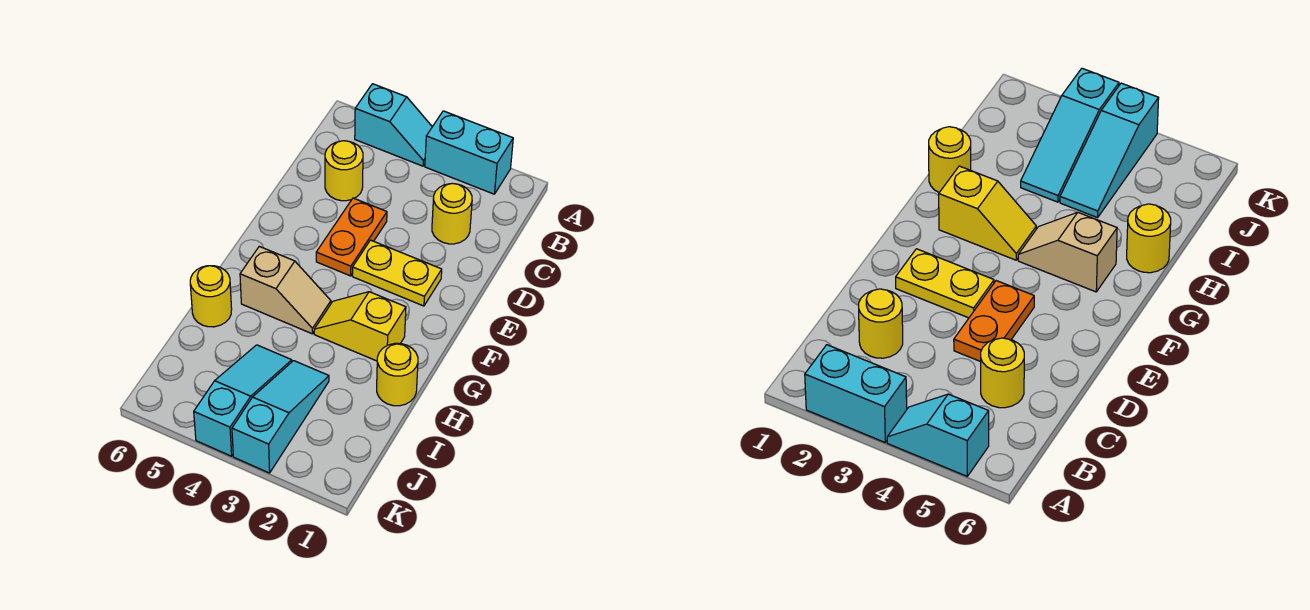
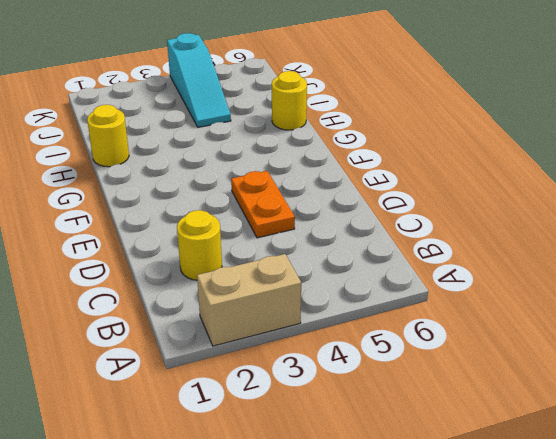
tan brick A2:A3 level 1 -> cyan brick A2:A3 level 1
none -> cyan slope A4:A5 level 1 top 5
none -> yellow round brick C5 level 1
none -> yellow plate E2:E3 level 1

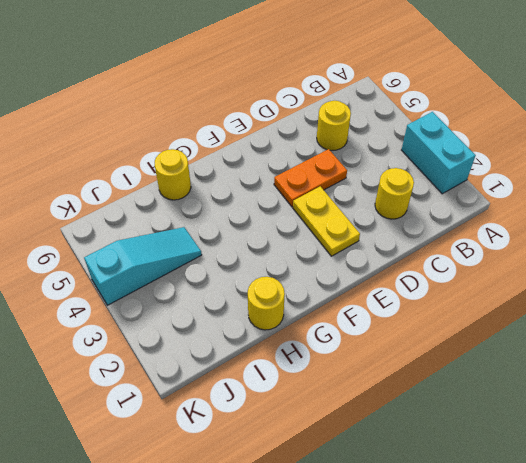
none -> cyan slope A4:A5 level 1 top 5
none -> yellow slope G2:G3 level 1 top 2
none -> tan slope G4:G5 level 1 top 5

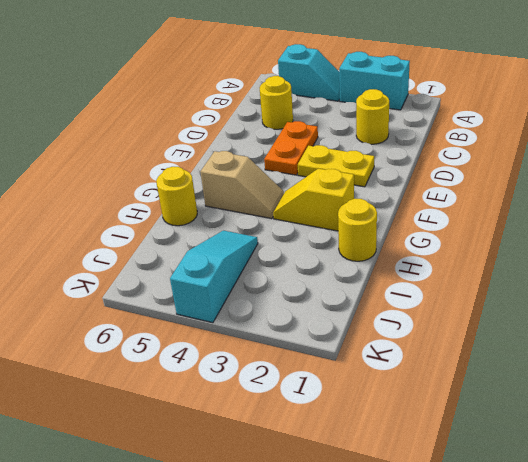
none -> cyan slope I3:K3 level 1 top K

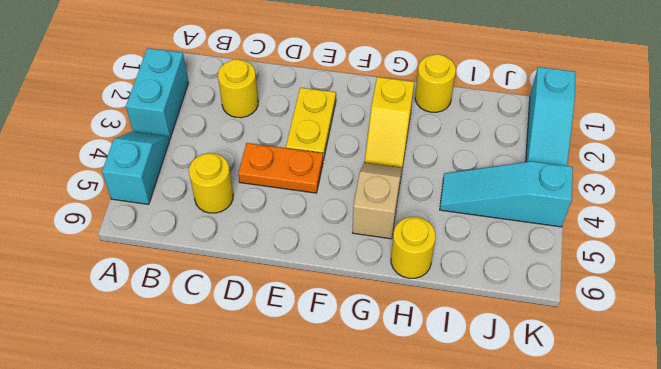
cyan slope K1:K3 level 1 top 1 -> cyan slope I3:K3 level 1 top K

